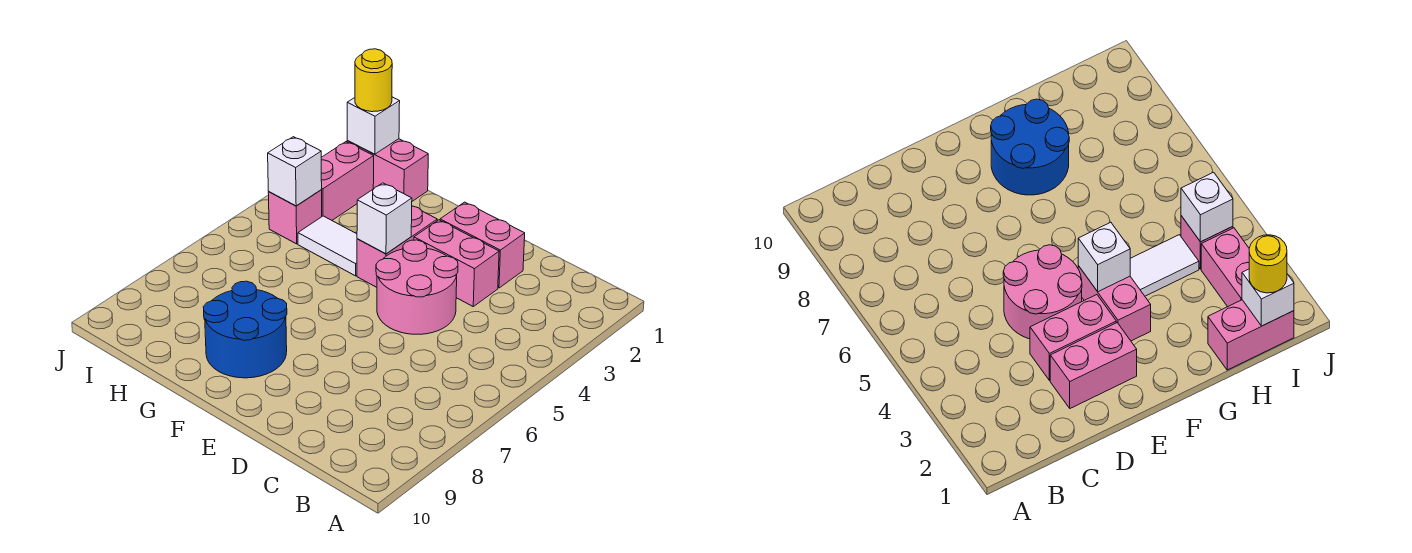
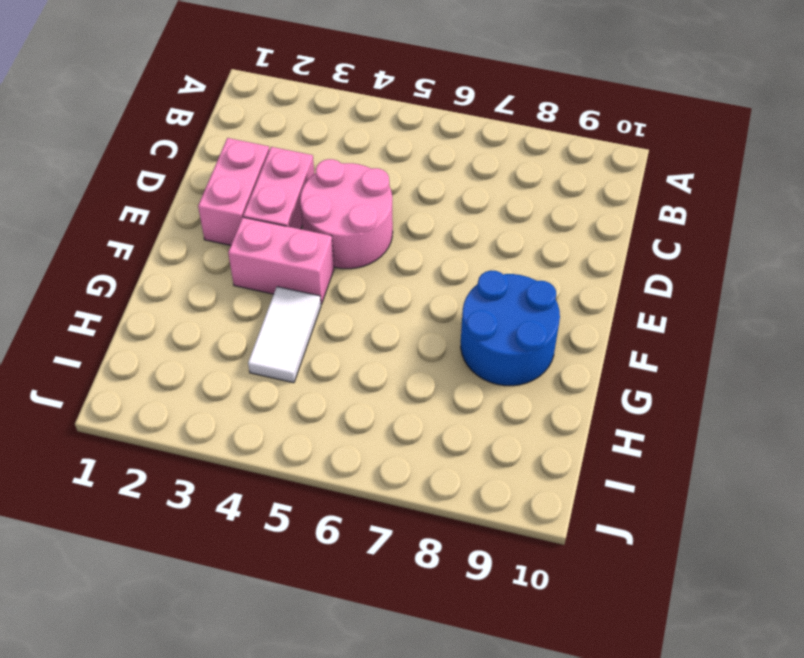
none -> pink brick H1:I1 level 1
none -> pink brick I2:I3 level 1
none -> pink brick I4 level 1

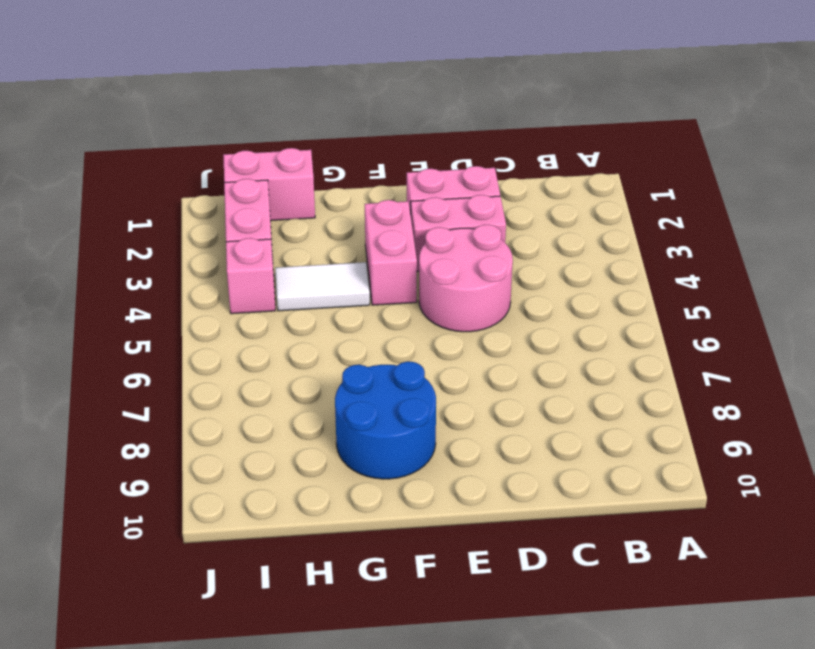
none -> white brick F4 level 2
none -> white brick I1 level 2
none -> white brick I4 level 2

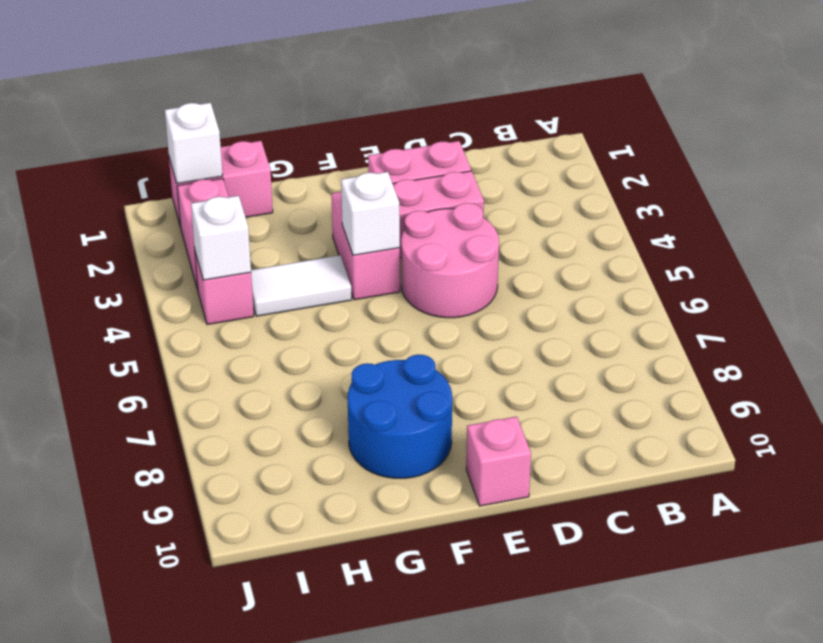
pink brick E10 level 1 -> none
none -> yellow round brick I1 level 3

